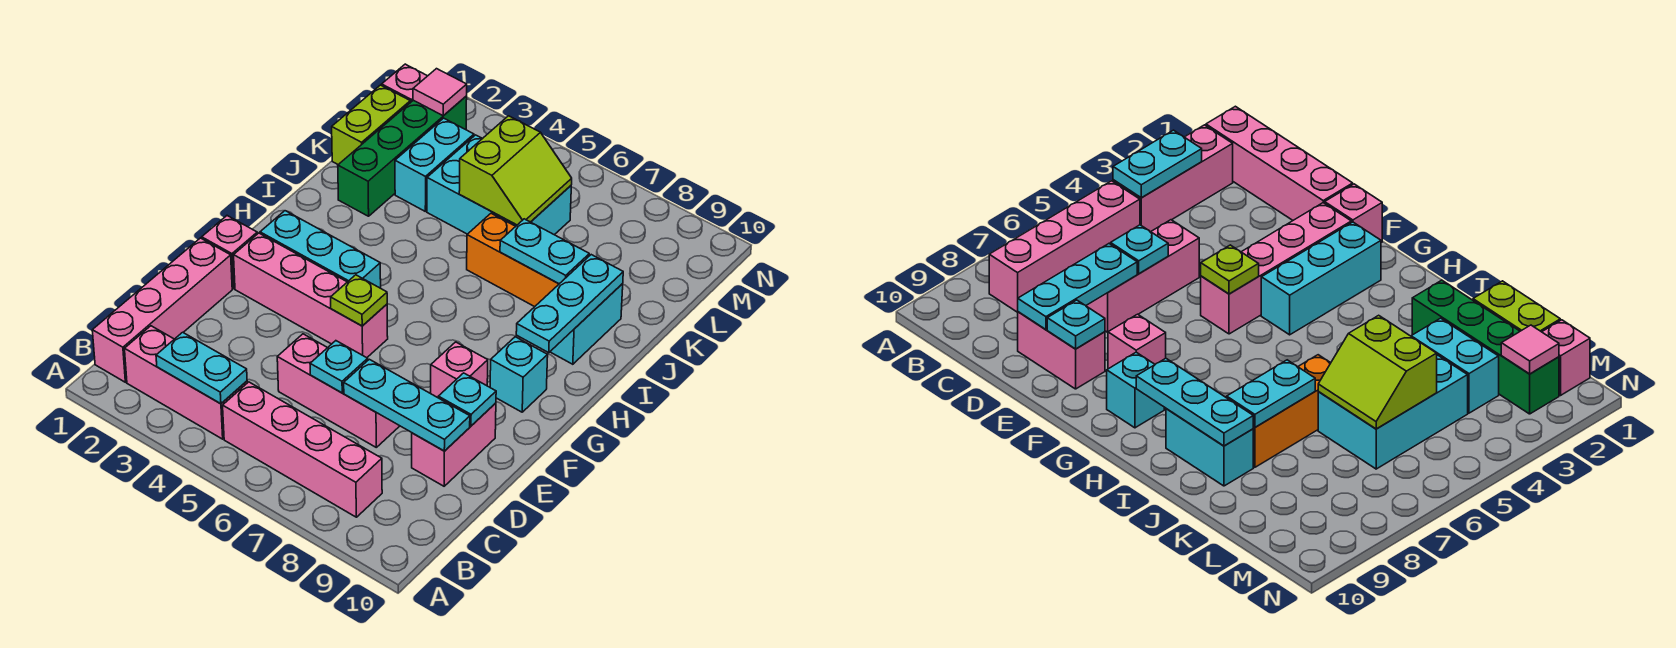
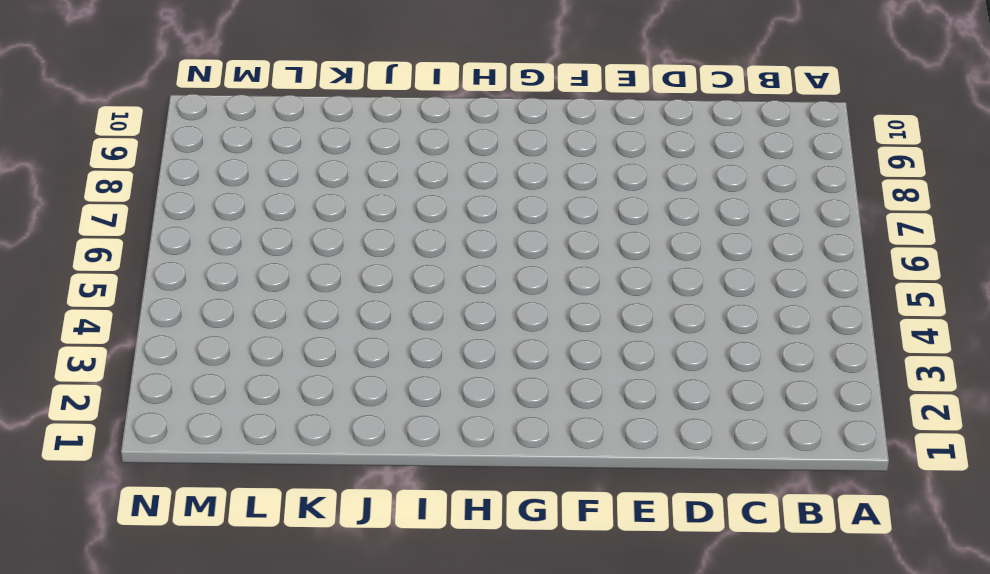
none -> pink brick B1:E1 level 1
none -> pink brick B2:B4 level 1
none -> pink brick B5:B8 level 1

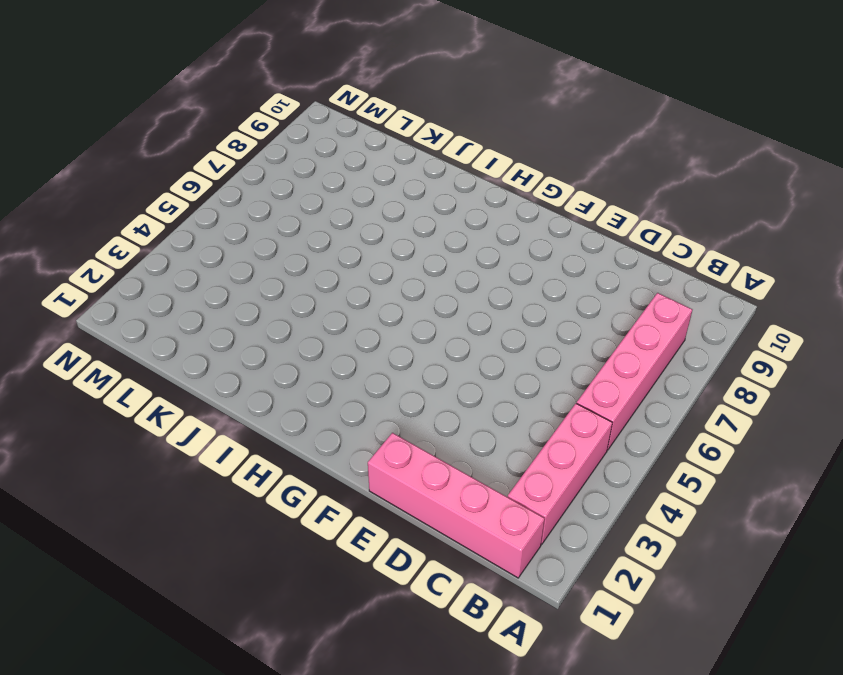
none -> pink brick D5:D7 level 1
none -> pink brick D9:E9 level 1
none -> pink brick F1 level 1

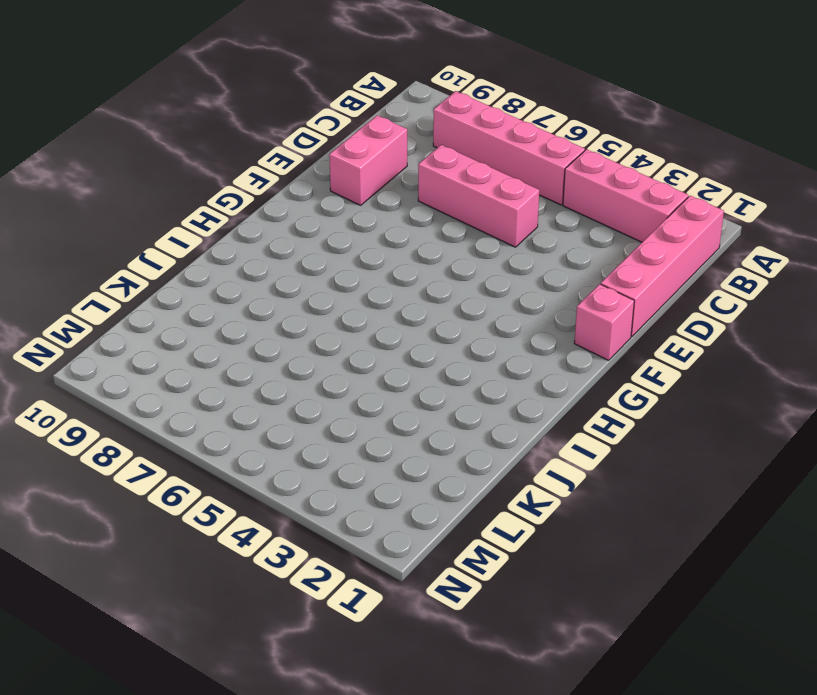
none -> pink brick F2:F5 level 1
none -> pink brick F8 level 1
none -> cyan brick G2:G4 level 1

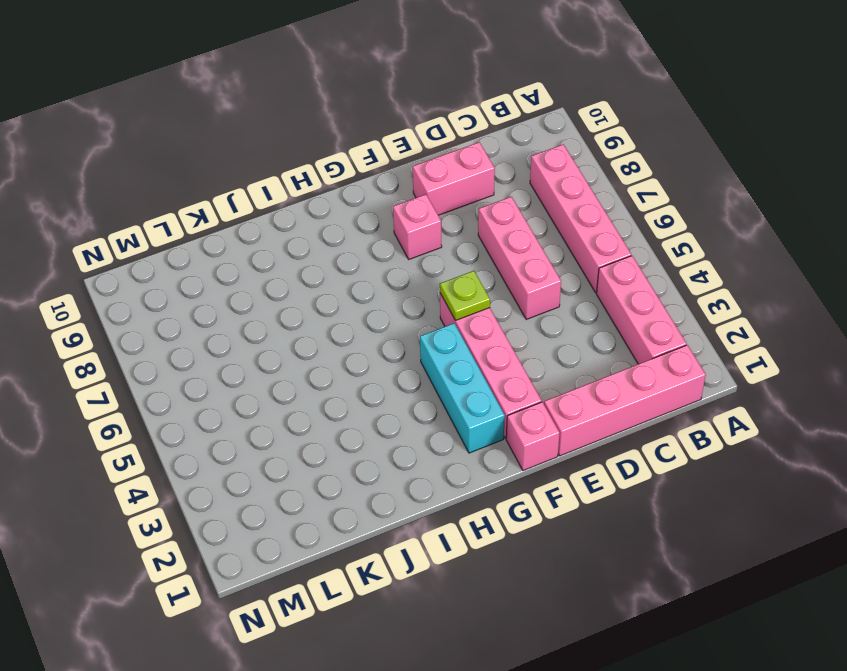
none -> cyan brick G9 level 1
none -> cyan brick I9:J9 level 1
none -> green brick J2:M2 level 1

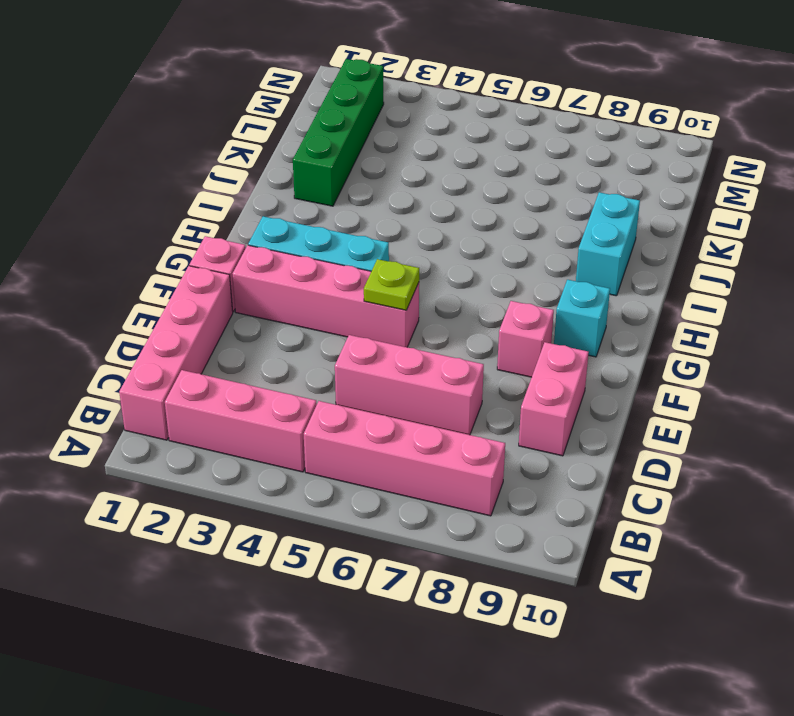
none -> orange brick J6:J8 level 1
none -> lime brick K1:L1 level 1
none -> cyan brick K3:L3 level 1

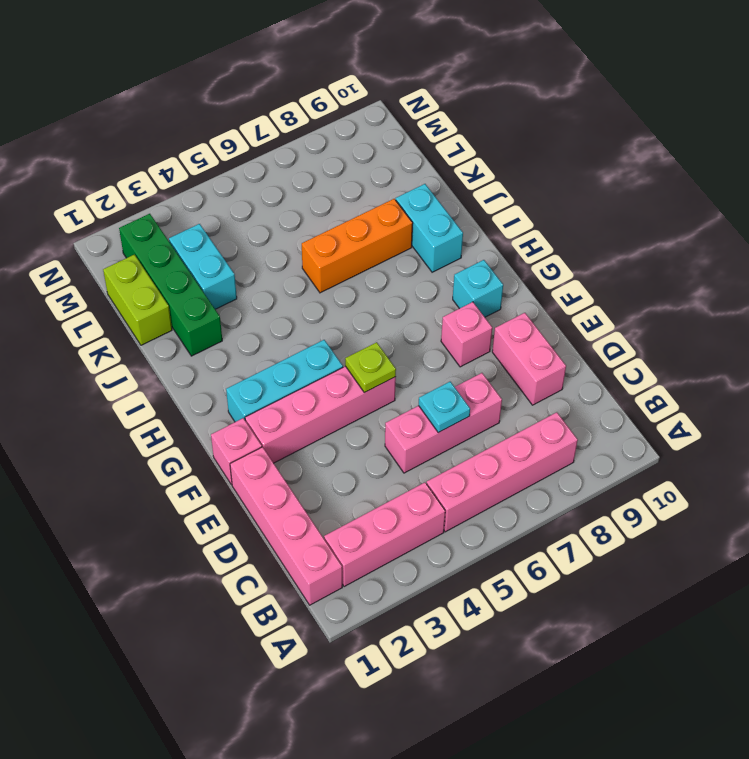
none -> cyan brick K4:L6 level 1
none -> pink brick M1 level 1
none -> cyan plate B3:B4 level 2

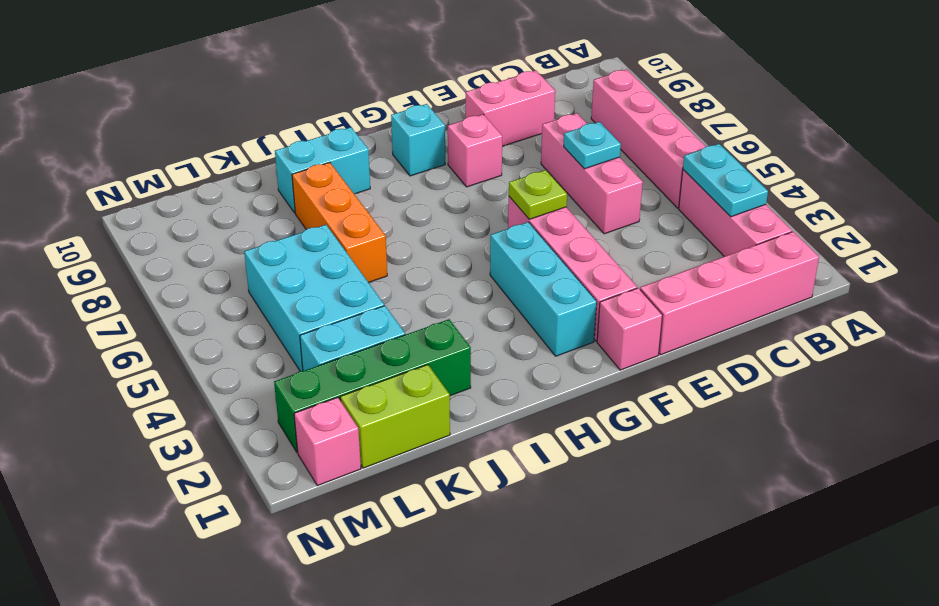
none -> cyan plate D7:D9 level 2
none -> cyan plate E9 level 2
none -> cyan plate H9:J9 level 2

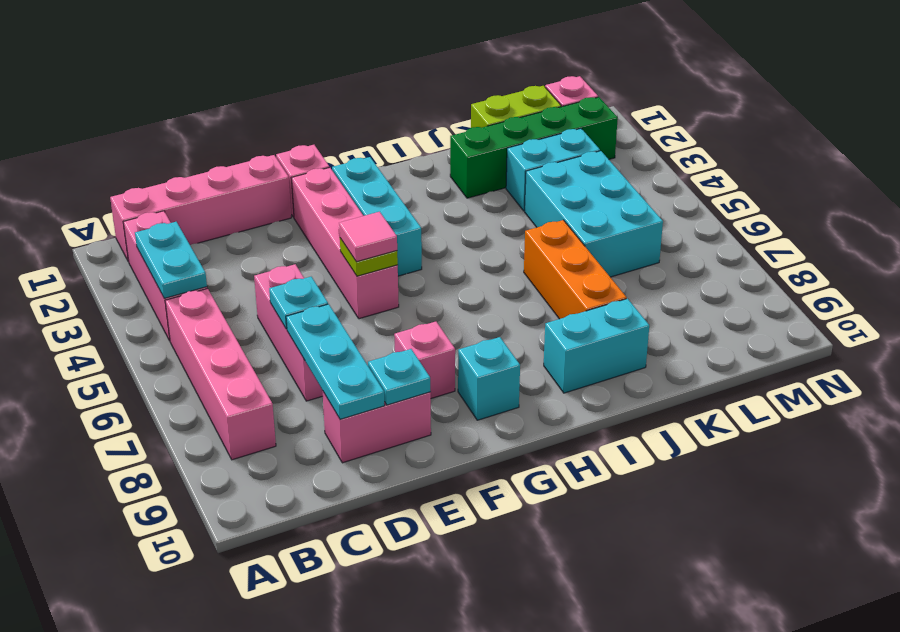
pink tile F5 level 3 -> pink tile M2 level 2
none -> cyan plate H9:J9 level 2
none -> cyan plate J7:J8 level 2
none -> lime slope K5:L6 level 2 top 5

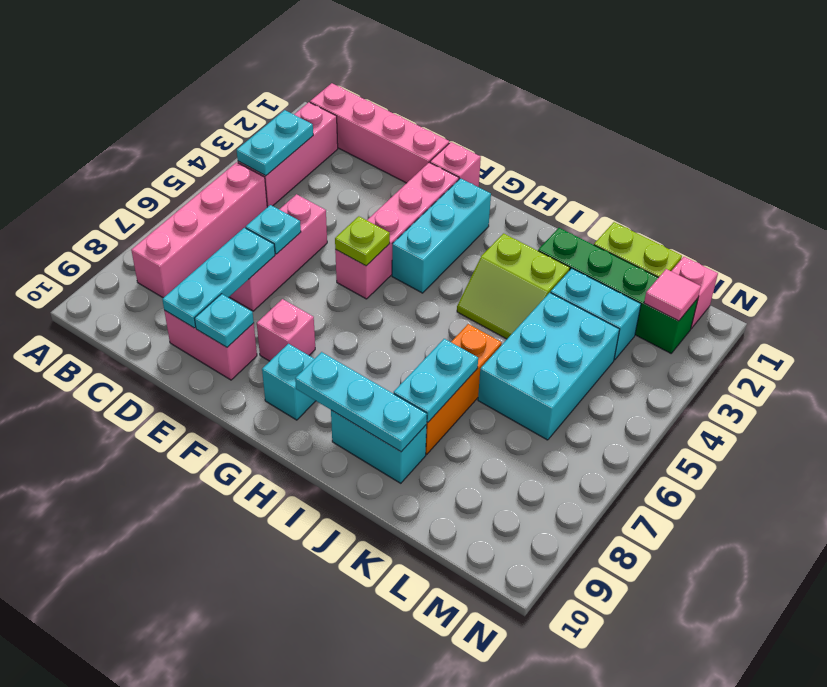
lime slope I3:J4 level 1 top 3 -> lime slope K5:L6 level 2 top 5

